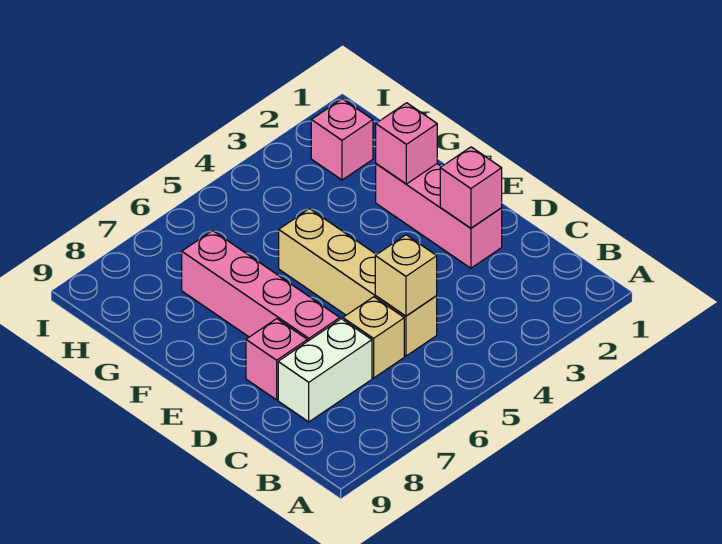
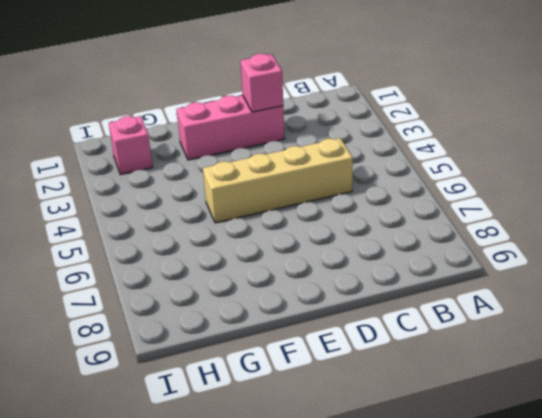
none -> tan brick C6 level 1
none -> white brick C7:C8 level 1

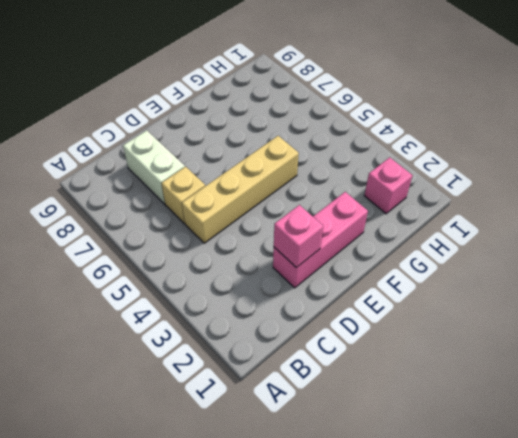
none -> pink brick D7:G7 level 1
none -> pink brick D8 level 1

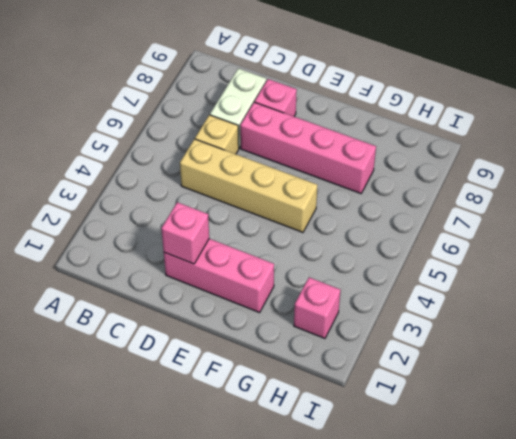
none -> tan brick C5 level 2
none -> pink brick F2 level 2

